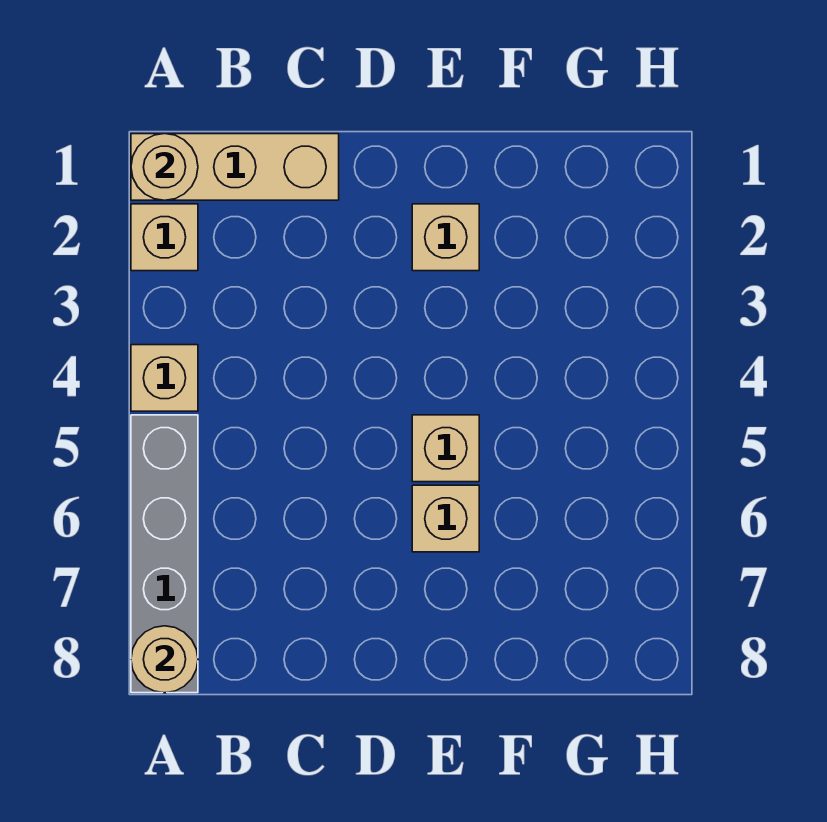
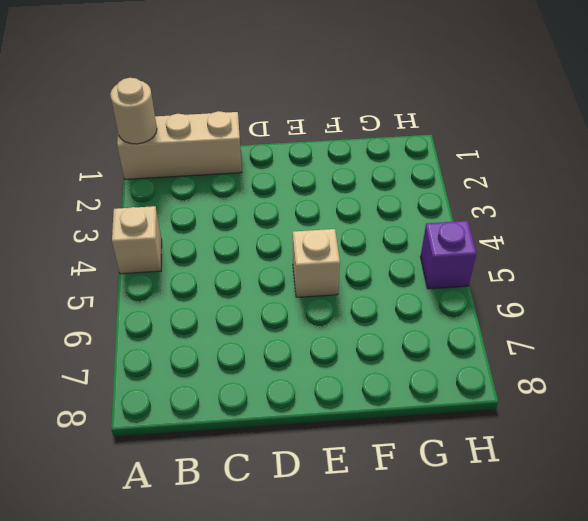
purple brick H5 level 1 -> none
none -> tan brick A2 level 1
none -> grey brick A5:A8 level 1

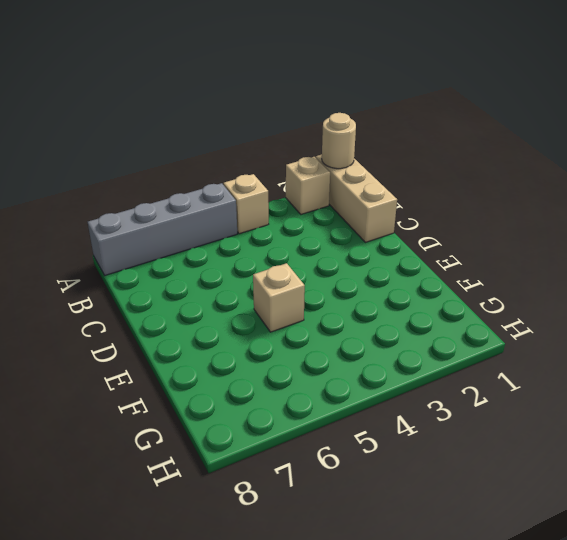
none -> tan brick E2 level 1
none -> tan brick E6 level 1

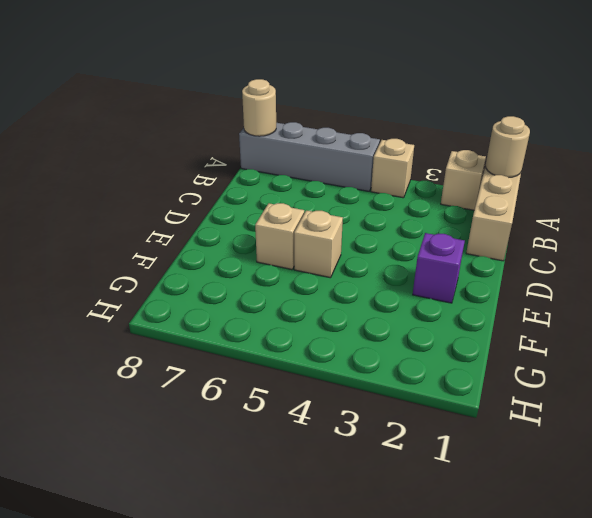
purple brick E2 level 1 -> tan brick E2 level 1

